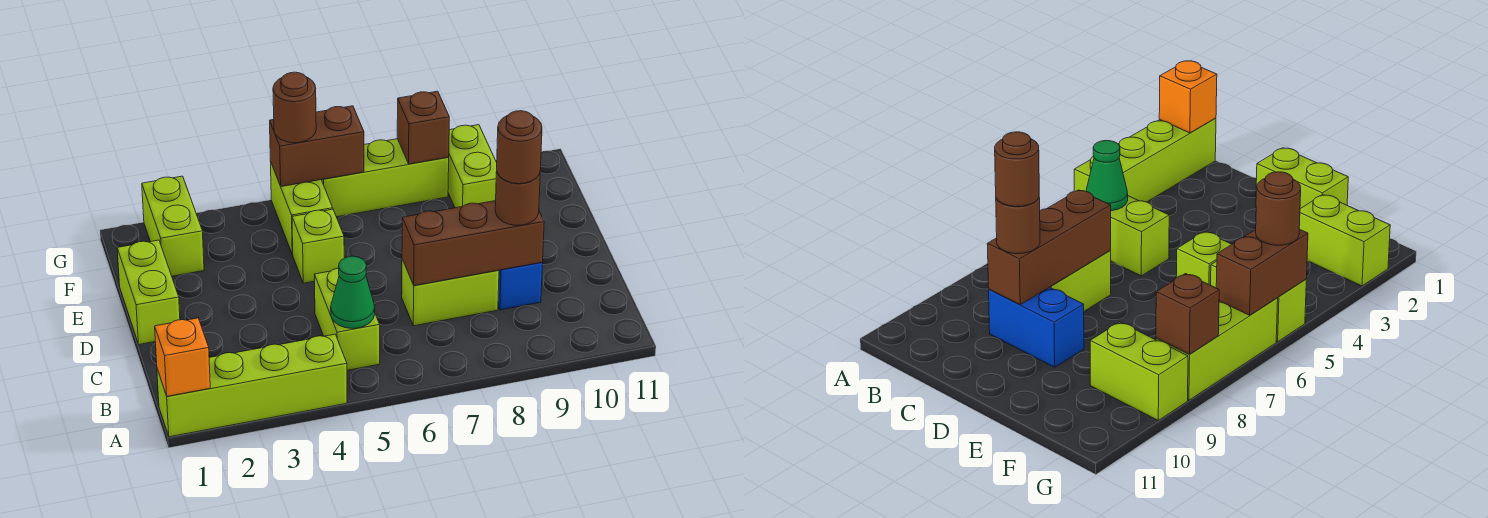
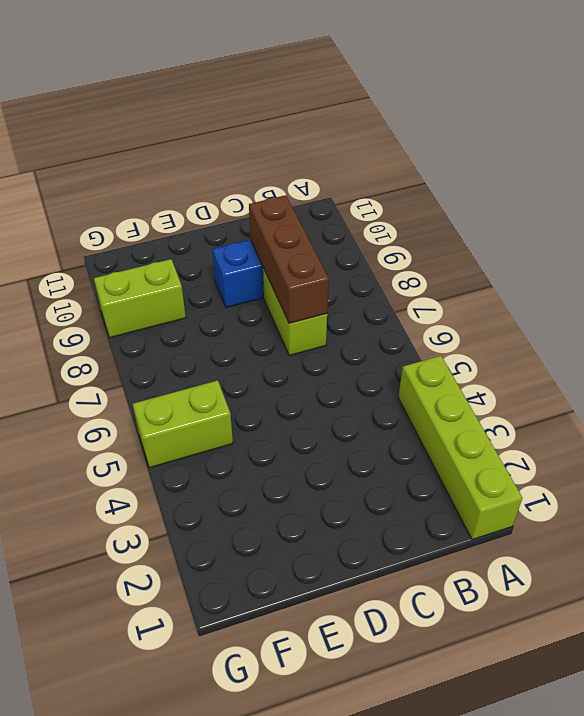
none -> lime brick B5:C5 level 1
none -> lime brick D1:E1 level 1
none -> lime brick E5 level 1

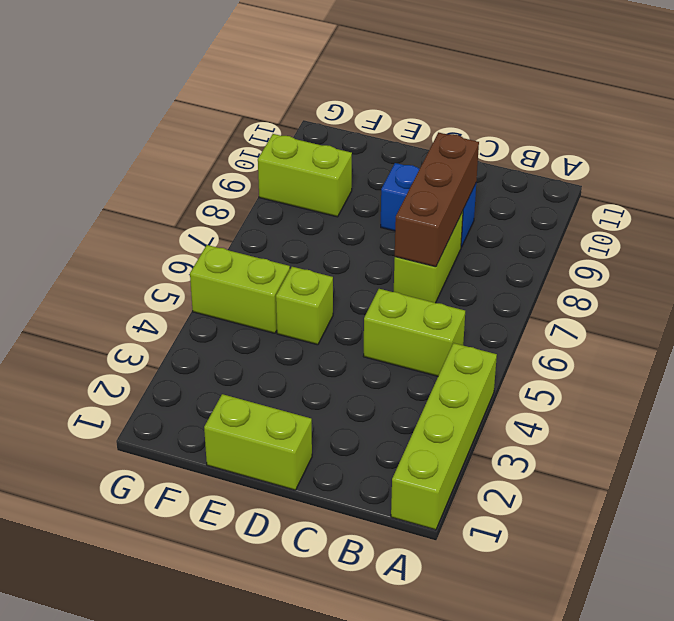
none -> lime brick F2:G2 level 1
none -> lime brick G6:G8 level 1
none -> orange brick A1 level 2

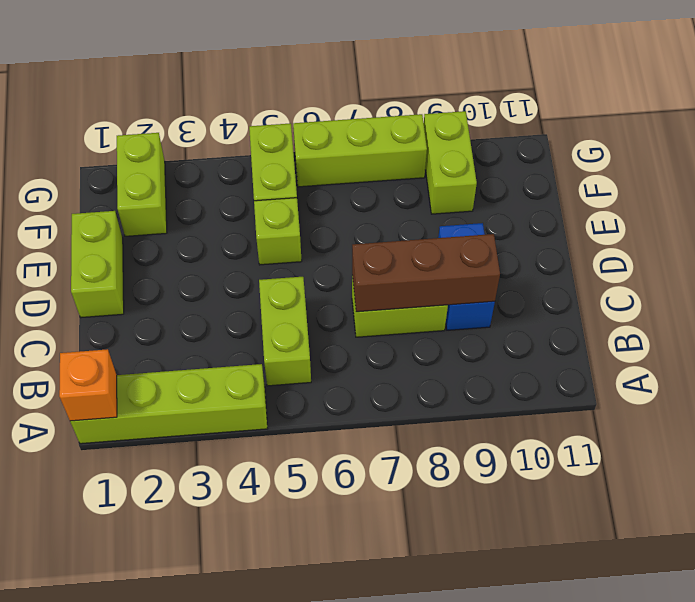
none -> green cone B5 level 2
none -> brown brick G5:G6 level 2
none -> brown brick G8 level 2

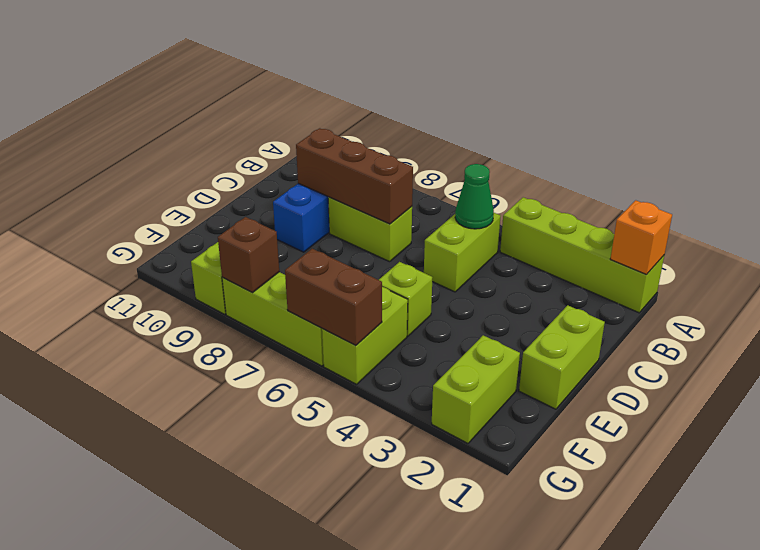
none -> brown round brick C9 level 3
none -> brown round brick G5 level 3
none -> brown round brick C9 level 4

